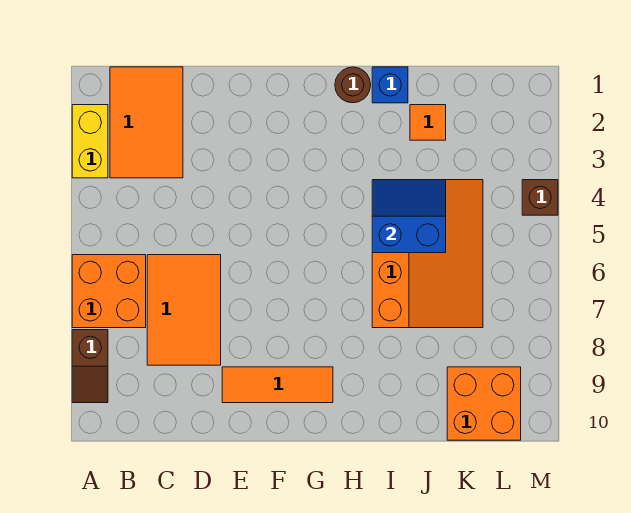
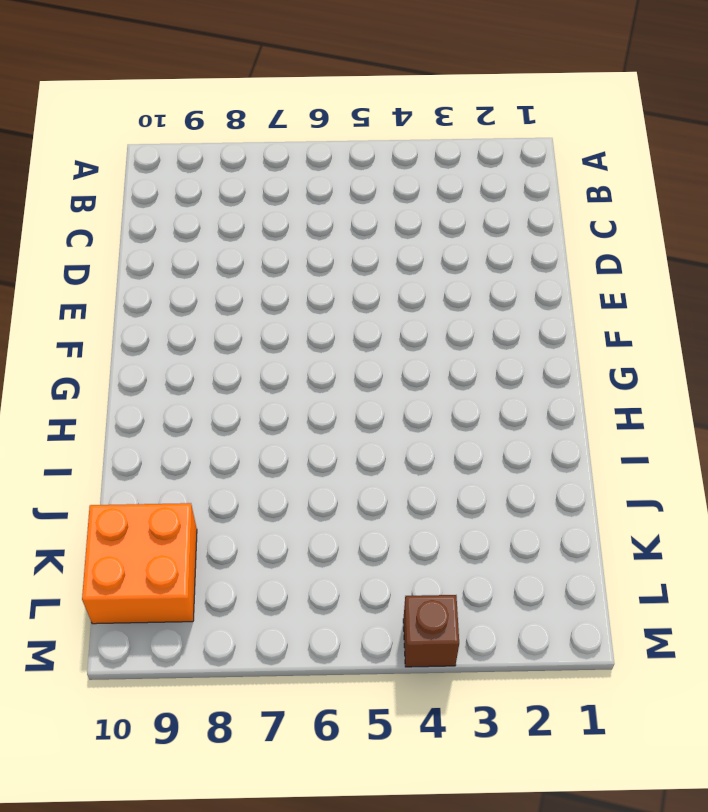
none -> yellow brick A2:A3 level 1
none -> orange brick A6:B7 level 1
none -> brown slope A8:A9 level 1 top 8

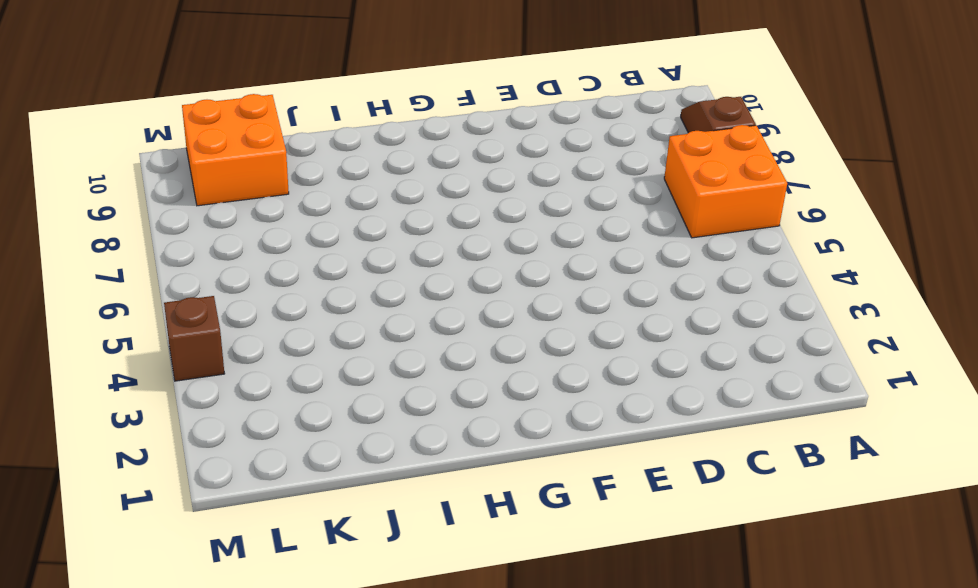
none -> yellow brick A2:A3 level 1
none -> orange tile B1:C3 level 1
none -> orange tile C6:D8 level 1

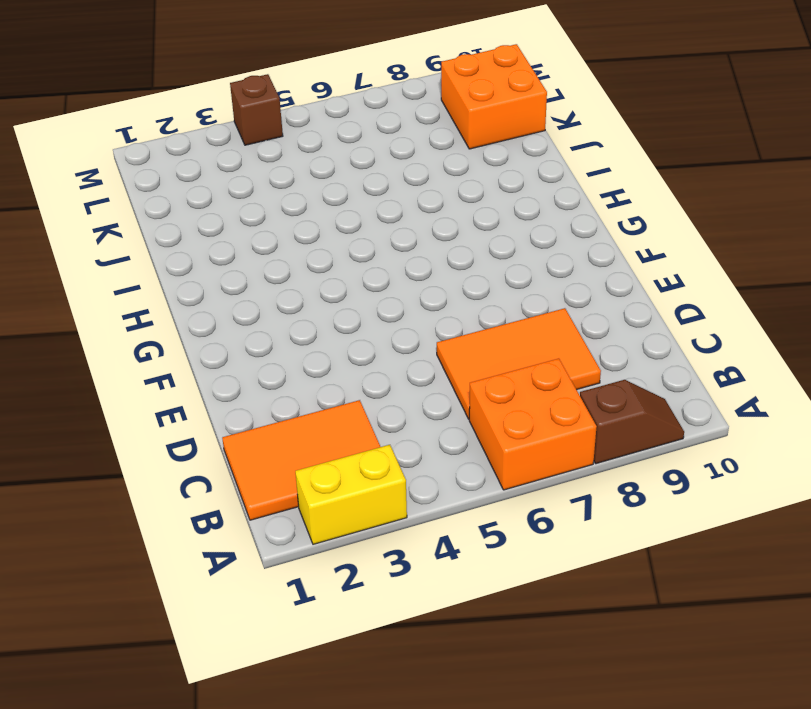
none -> orange tile E9:G9 level 1
none -> brown round brick H1 level 1
none -> blue brick I1 level 1

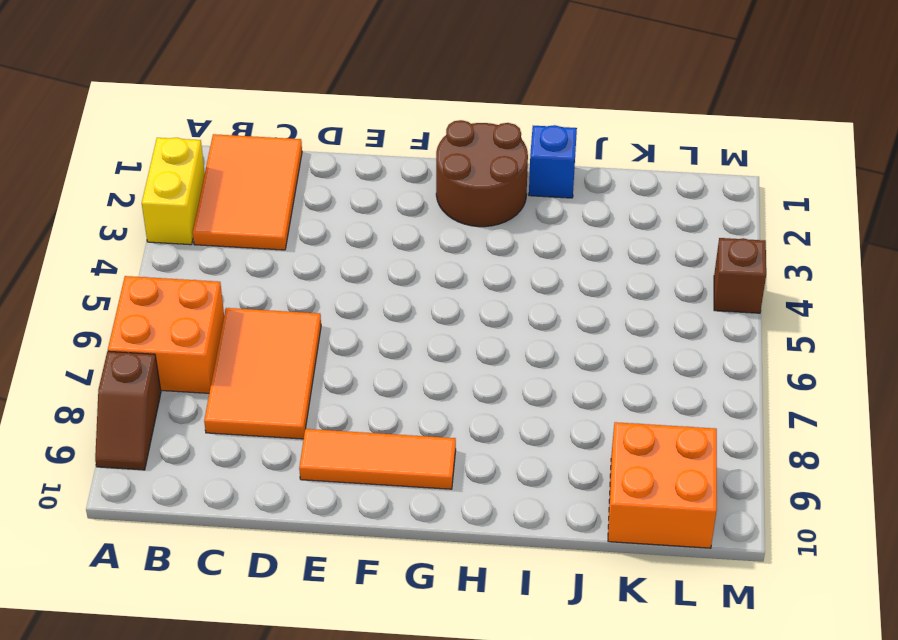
brown round brick G1:H2 level 1 -> brown round brick H1 level 1
none -> orange slope I4:K7 level 1 top I
none -> orange tile J2 level 1
none -> blue slope I4:J5 level 2 top 5

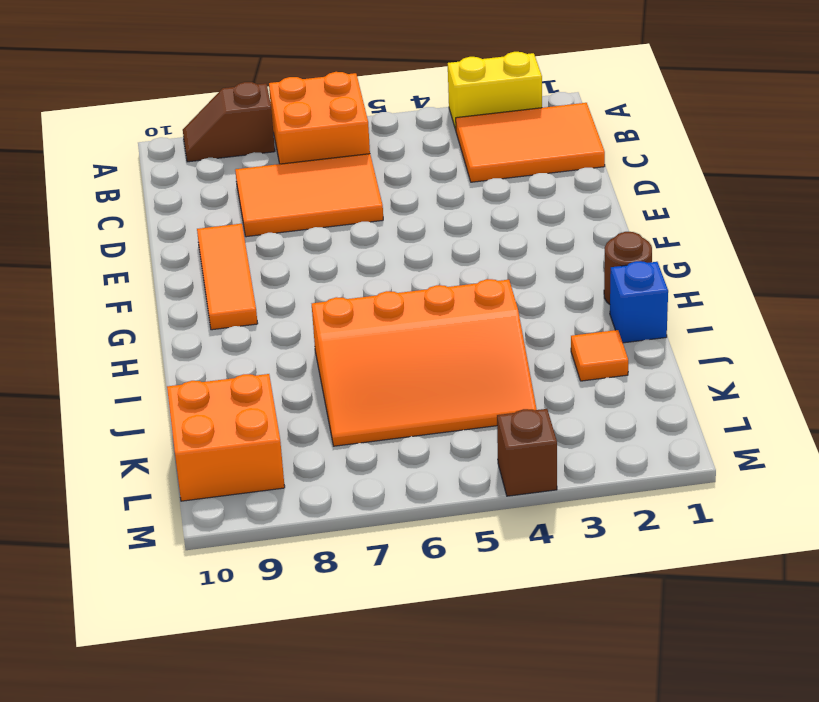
none -> blue slope I4:J5 level 2 top 5

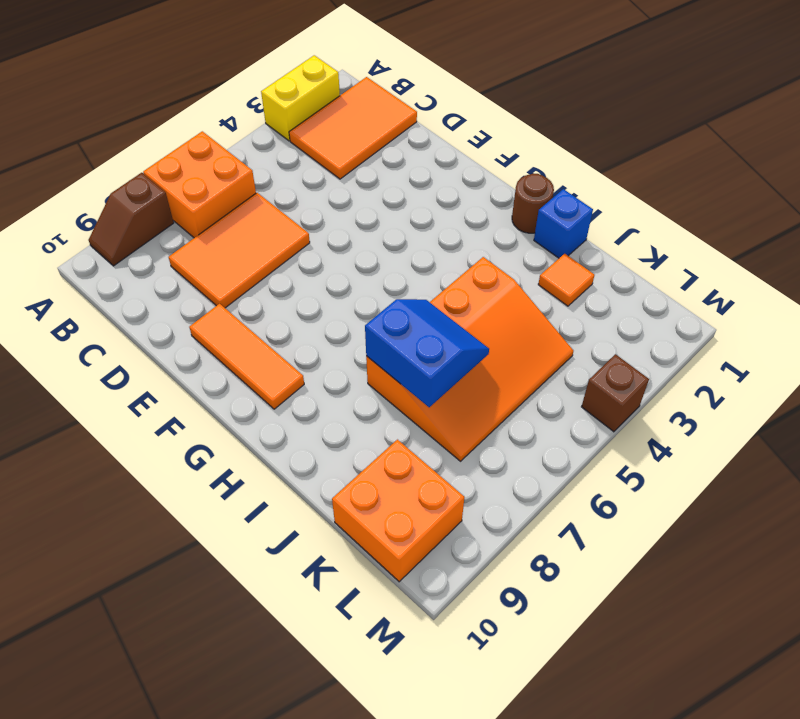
blue slope I6:J7 level 2 top 7 -> blue slope I4:J5 level 2 top 5

